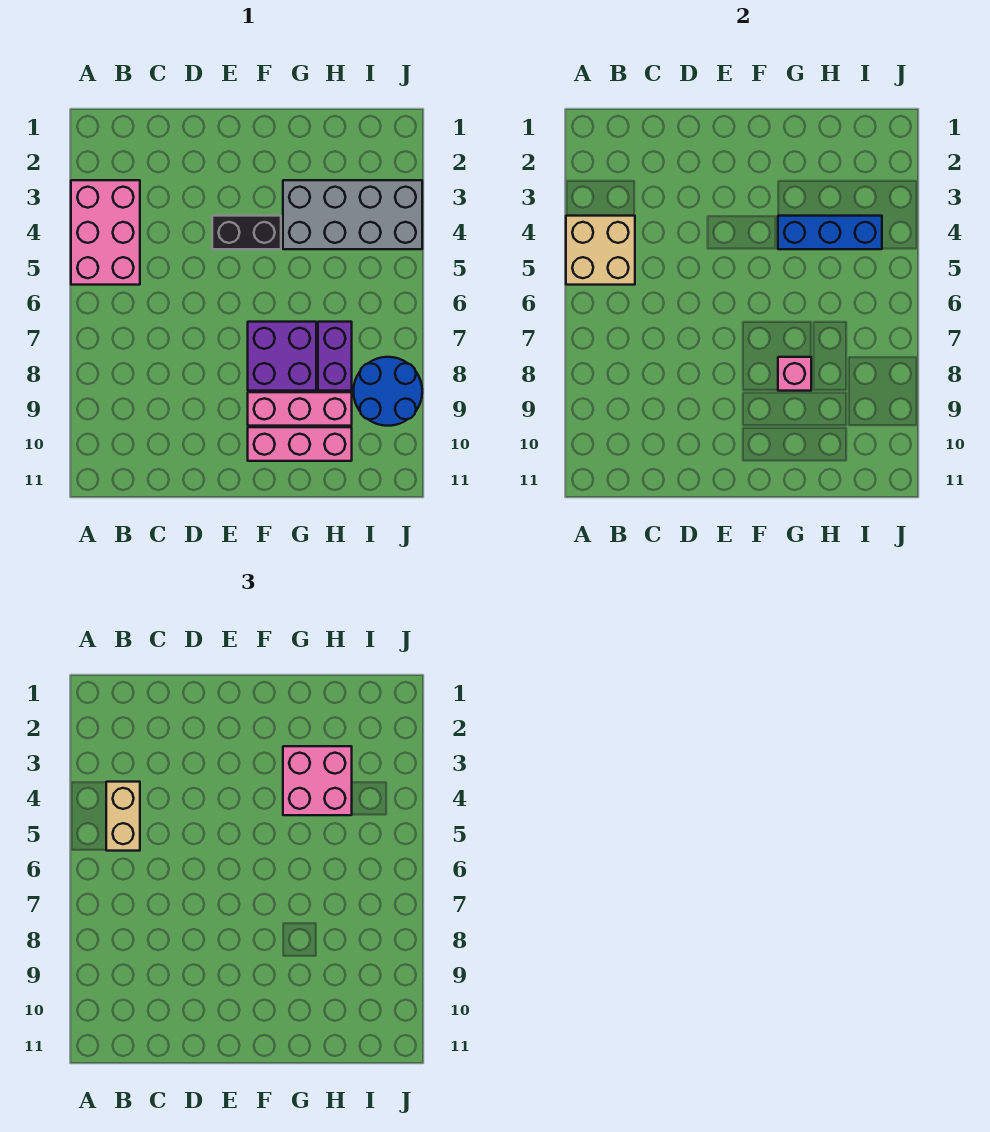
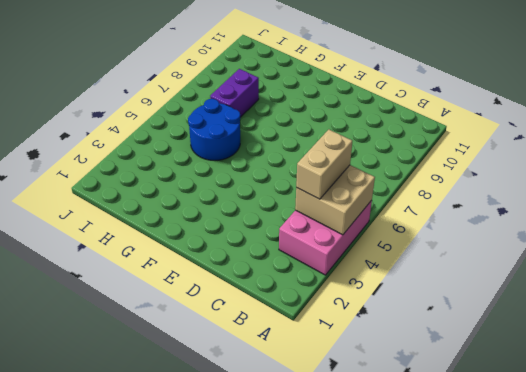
blue round brick G5:H6 level 1 -> blue round brick I8:J9 level 1
none -> black brick E4:F4 level 1
none -> purple brick F7:G8 level 1
none -> pink brick F9:H9 level 1

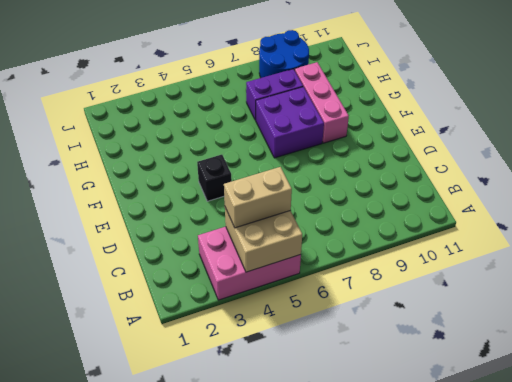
black brick E4 level 1 -> black brick E4:F4 level 1
none -> pink brick F10:H10 level 1
none -> grey brick G3:J4 level 1
none -> blue brick G4:I4 level 2

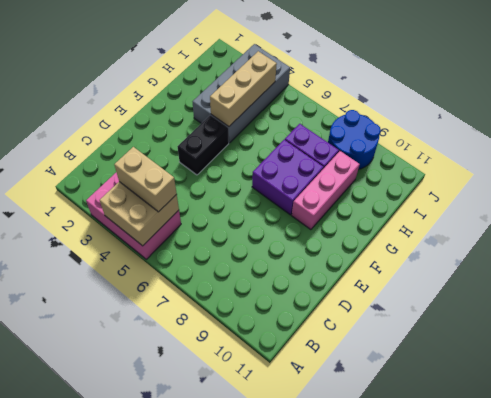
tan brick G4:I4 level 2 -> blue brick G4:I4 level 2
none -> pink brick F10:H10 level 1
none -> pink brick G8 level 2
none -> pink brick G3:H4 level 3

